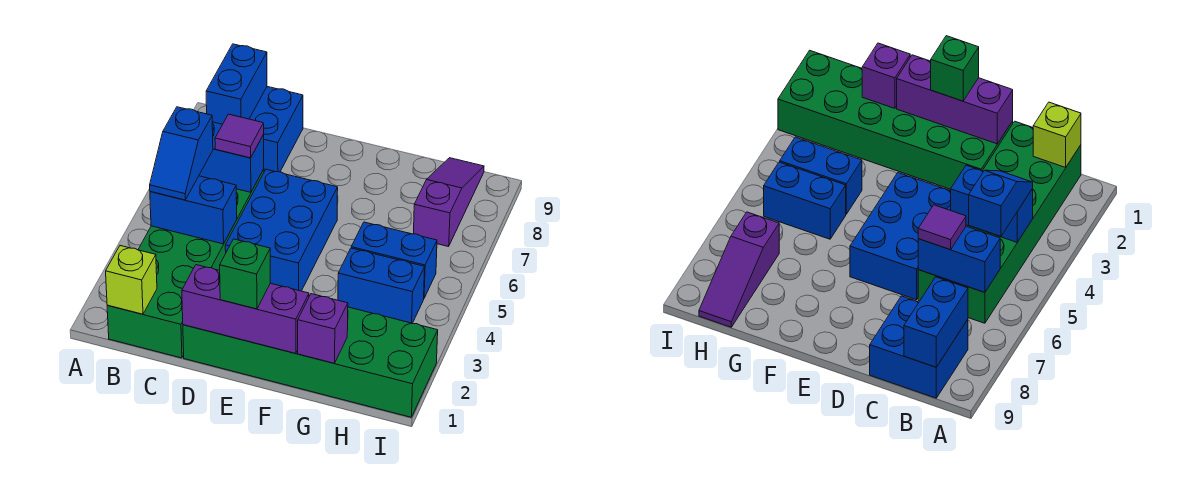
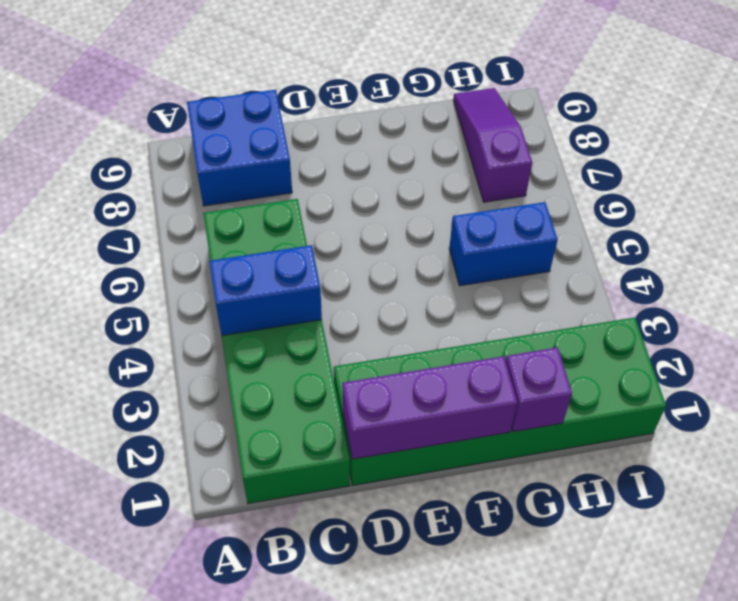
none -> blue brick D4:E6 level 1
none -> blue brick G4:H4 level 1
none -> lime brick B1 level 2

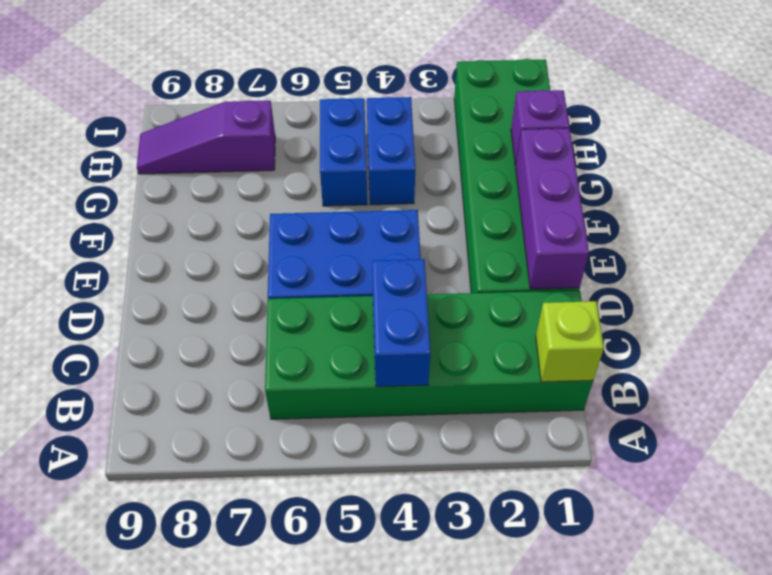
none -> blue brick B8:C9 level 1
none -> blue brick B6:C6 level 2
none -> blue brick B8:B9 level 2

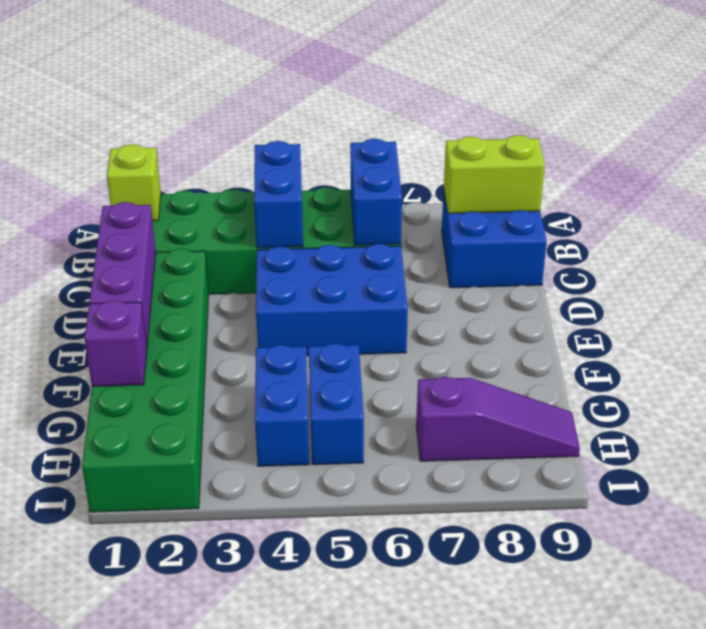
lime brick B8:B9 level 2 -> blue brick B8:B9 level 2
none -> blue slope B4:B5 level 3 top 5
none -> purple tile C6 level 3
none -> green brick E1 level 3

